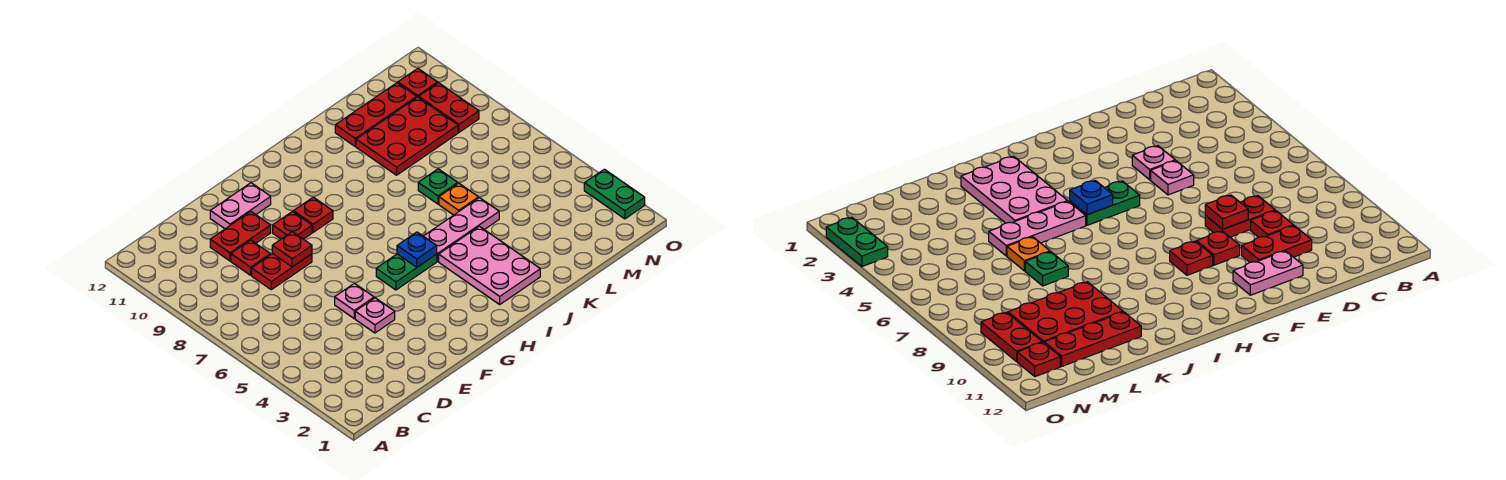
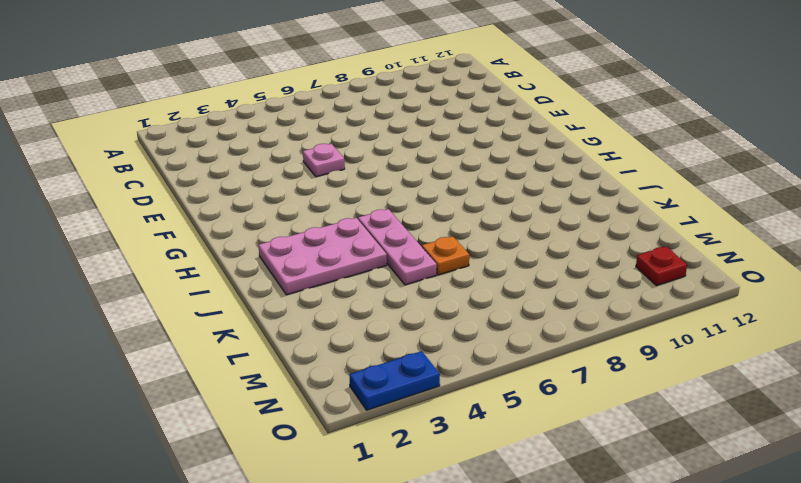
blue plate O2:O3 level 1 -> green plate O2:O3 level 1
none -> red plate D8:E8 level 1
none -> red plate D9 level 1
none -> red plate D10:E10 level 1

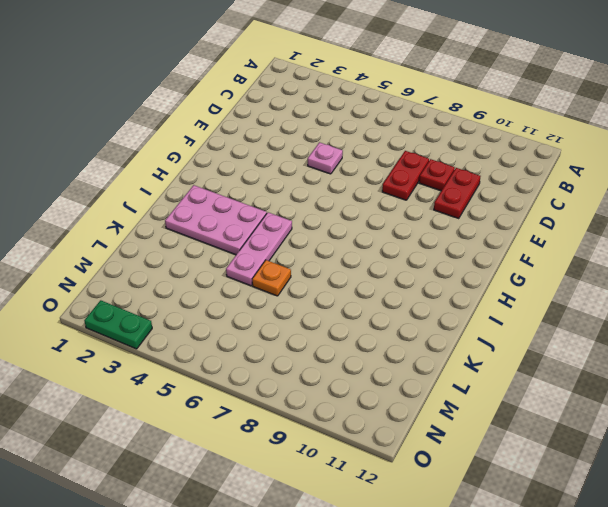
none -> pink plate E4 level 1
none -> pink plate E11:F11 level 1
none -> red plate F9 level 1

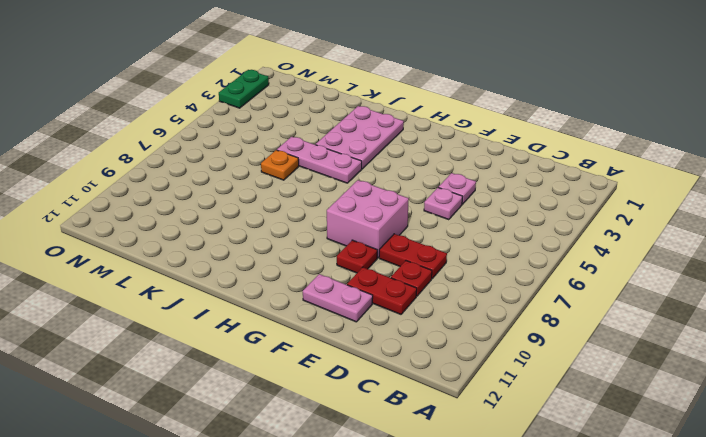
pink brick F7:G8 level 1 -> none
none -> green plate G5:H5 level 1
none -> red plate G9 level 1
none -> green plate K7 level 1

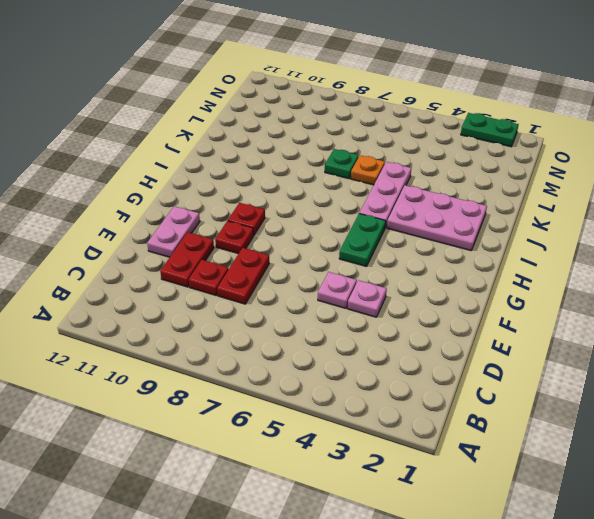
none -> red plate K9:M10 level 1
none -> red plate K11:M11 level 1
none -> red plate N9:N10 level 1

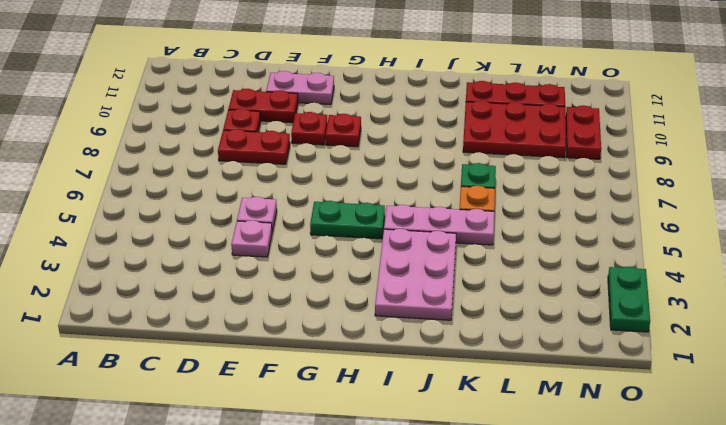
none -> red plate N11 level 1
none -> red plate E8 level 2
none -> blue plate H5 level 2

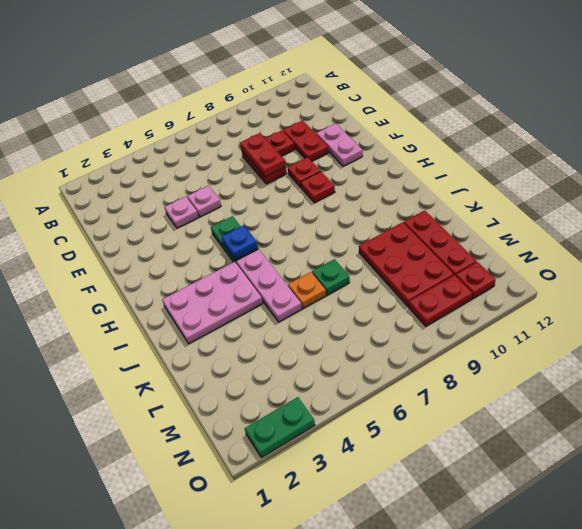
red plate D8:E8 level 2 -> red plate E8 level 2

